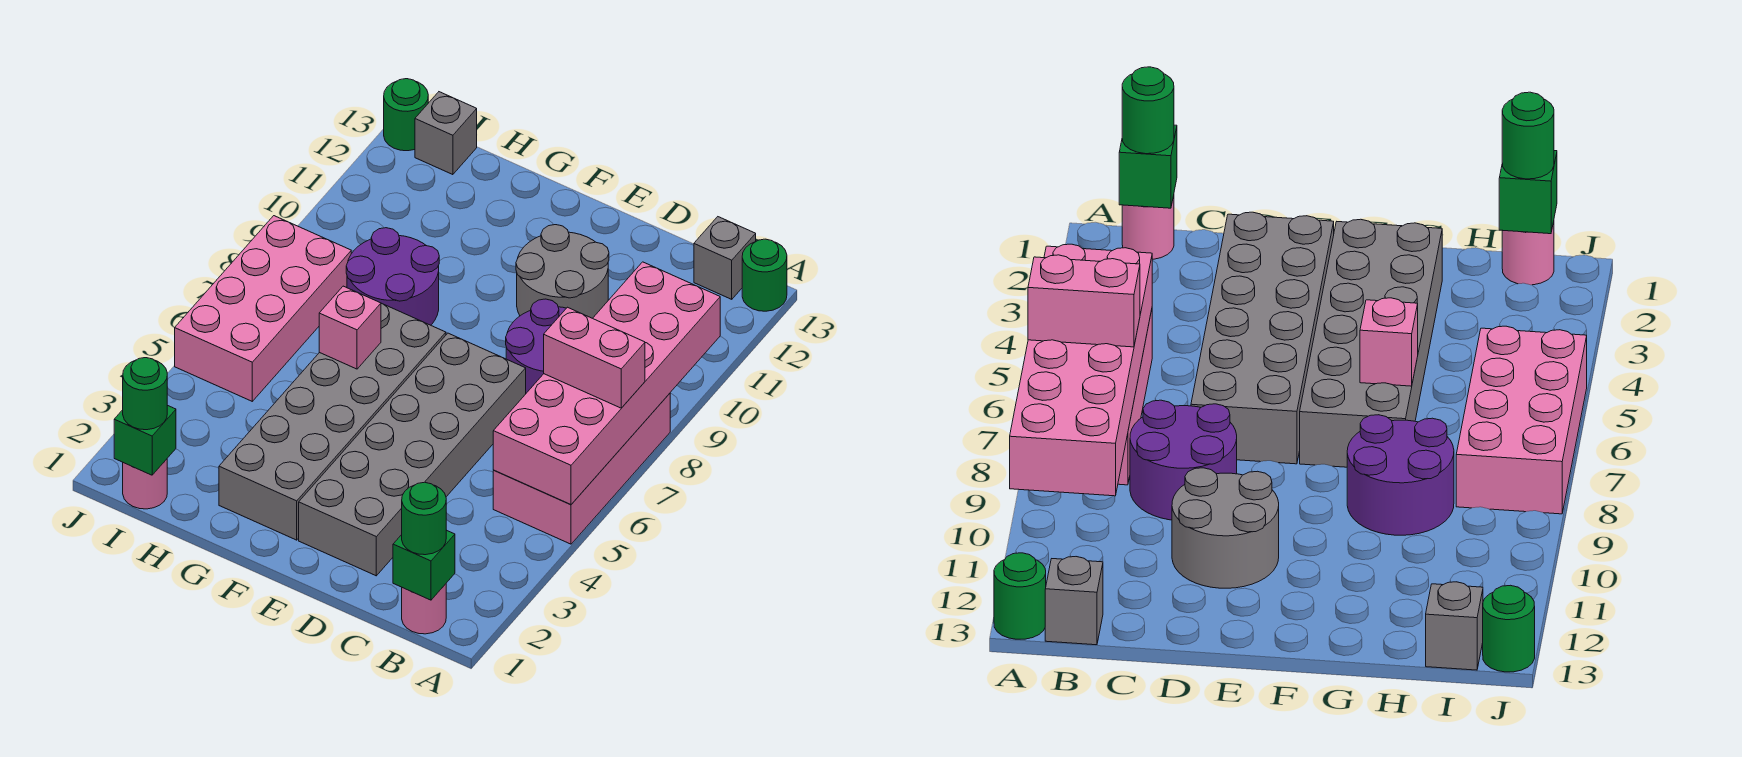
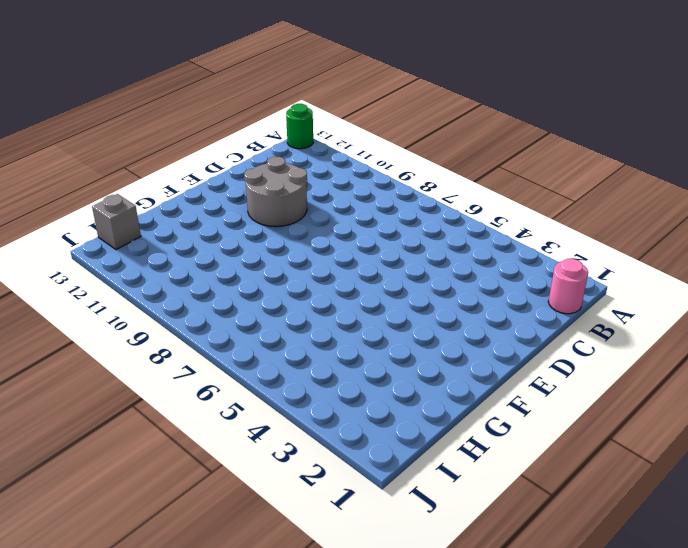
none -> pink brick A5:B8 level 1
none -> grey brick B13 level 1
none -> purple round brick C8:D9 level 1

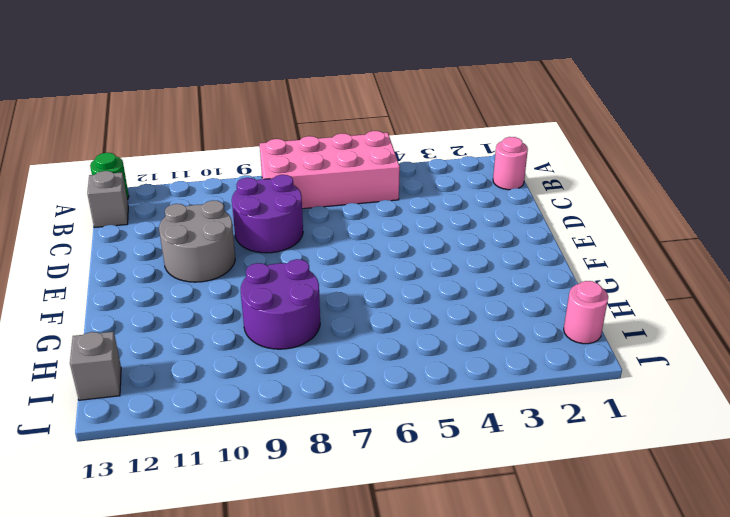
none -> grey brick D2:E7 level 1
none -> grey brick F2:G7 level 1
none -> pink brick I5:J8 level 1

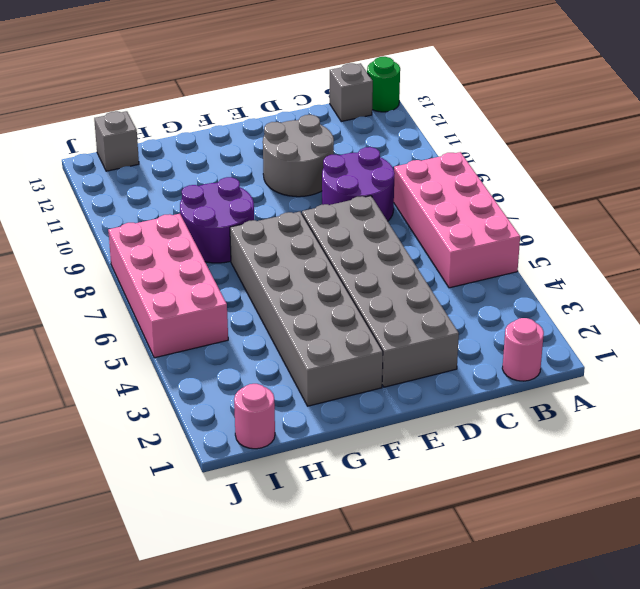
none -> green round brick J13 level 1
none -> pink brick A5:B10 level 2
none -> green brick B1 level 2

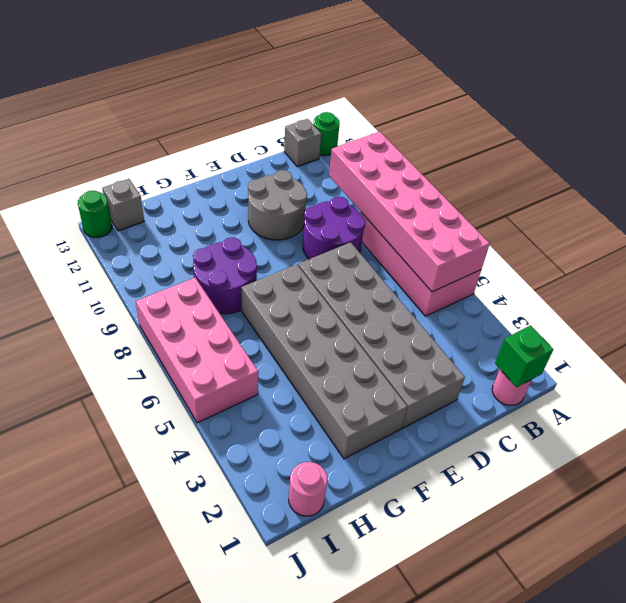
none -> pink brick G6 level 2
none -> green brick I1 level 2
none -> pink brick A7:B7 level 3

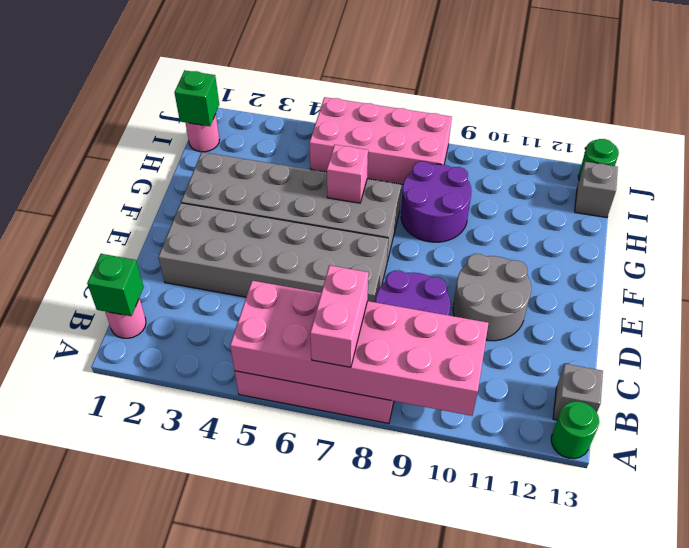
none -> green round brick B1 level 3
none -> green round brick I1 level 3

